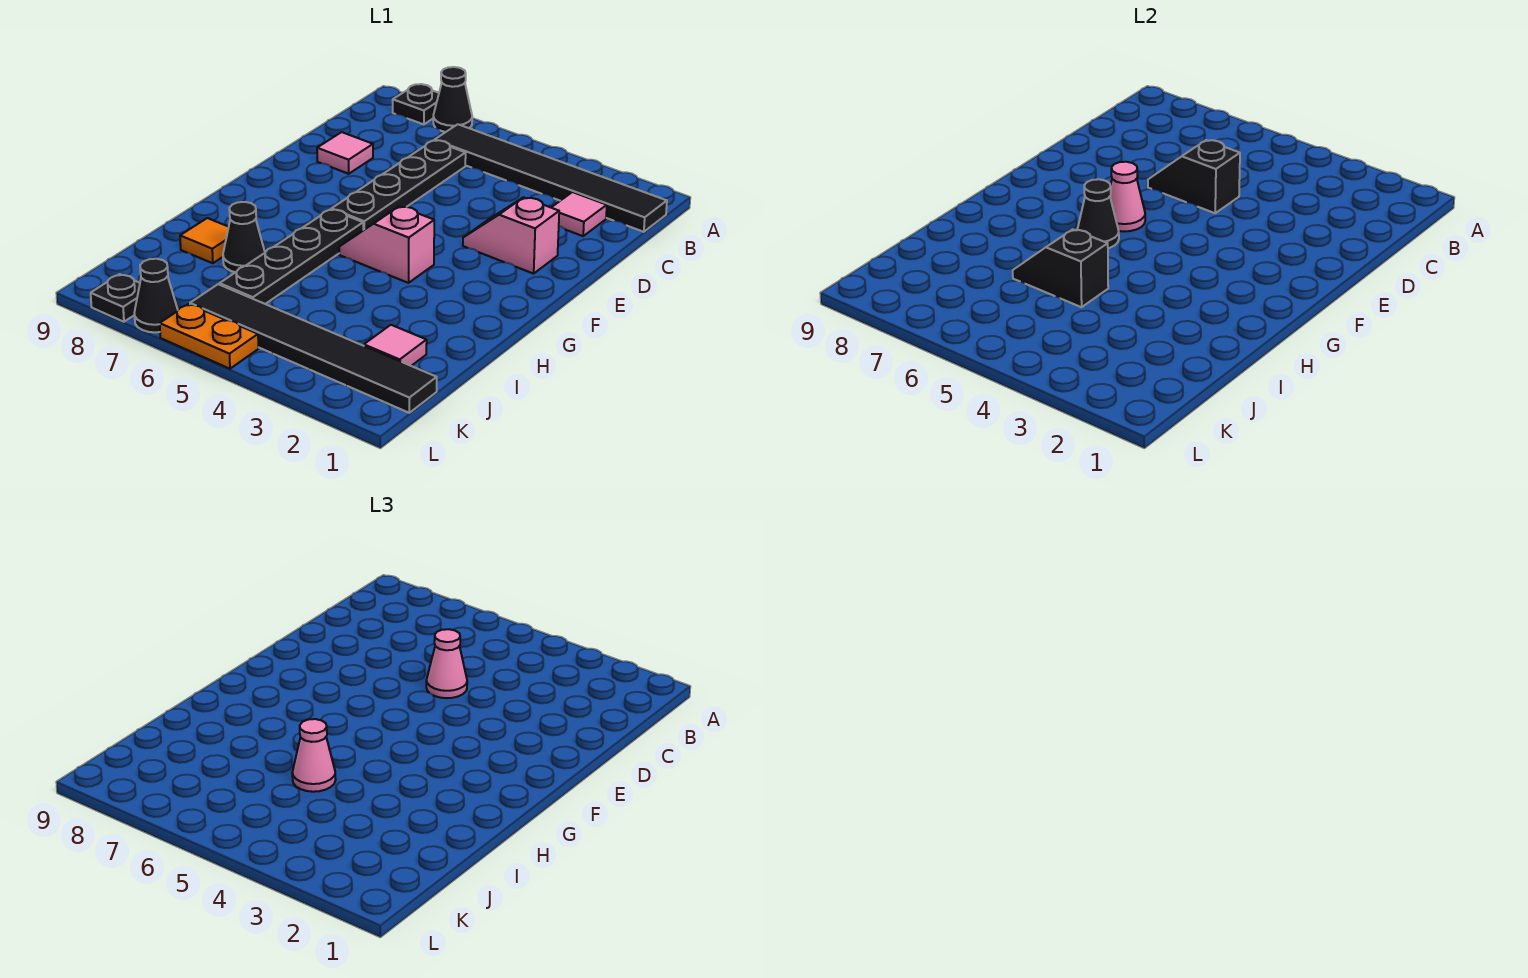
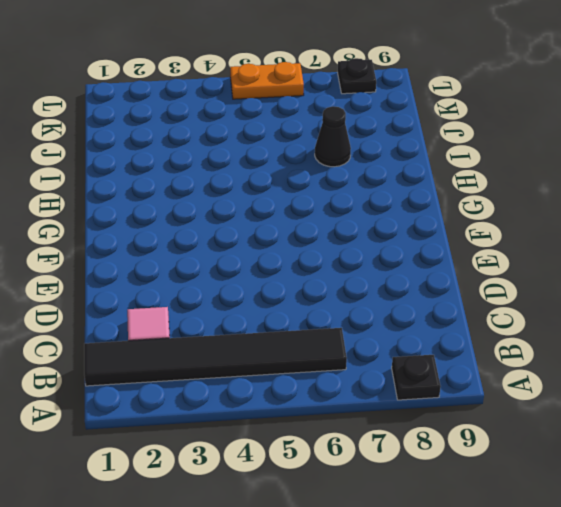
none -> black cone A7 level 1
none -> black plate C6:F6 level 1
none -> pink tile D8 level 1

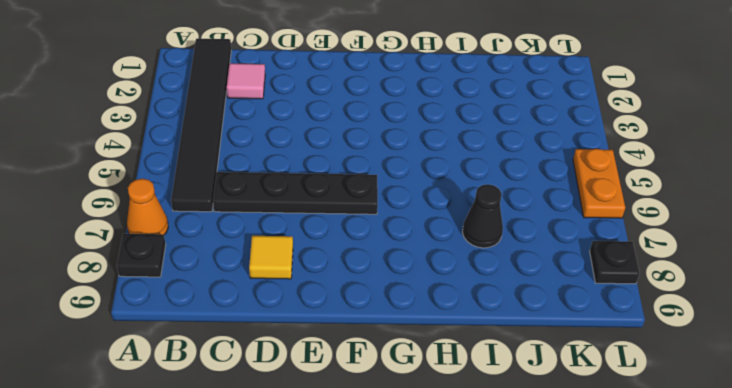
orange cone A7 level 1 -> black cone A7 level 1
yellow tile D8 level 1 -> pink tile D8 level 1
none -> pink slope E2:E3 level 1 top 2
none -> pink slope G4:G5 level 1 top 4
none -> black plate G6:J6 level 1

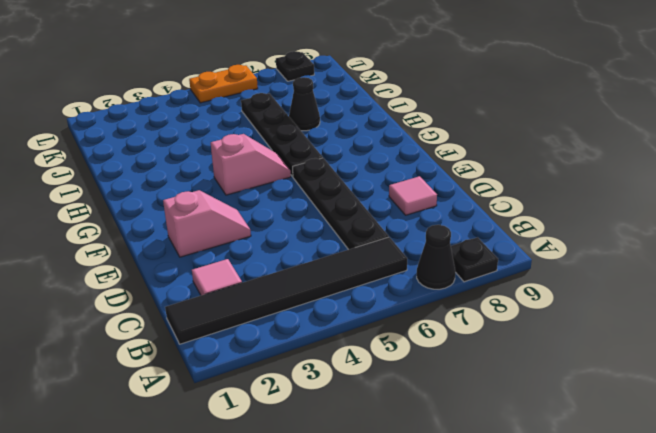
none -> orange tile I8 level 1
none -> pink tile J2 level 1
none -> black tile K1:K6 level 1

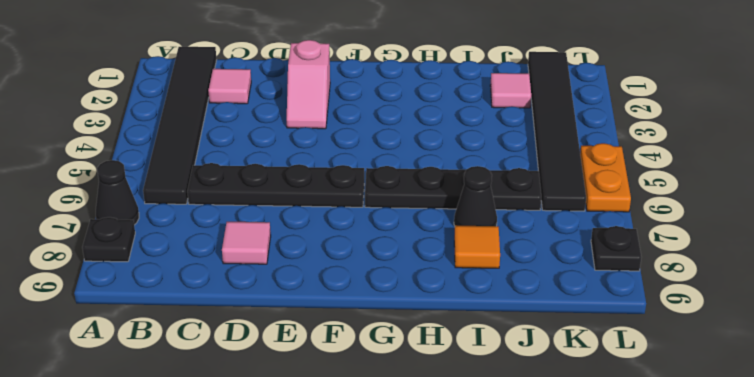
none -> pink slope G4:G5 level 1 top 4
none -> black cone L7 level 1
none -> black slope D5:D6 level 2 top 5

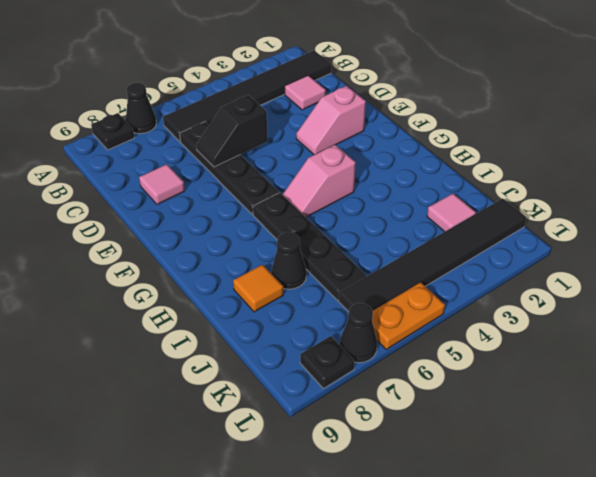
none -> pink cone F6 level 2
none -> black cone G6 level 2
none -> black slope I5:I6 level 2 top 5

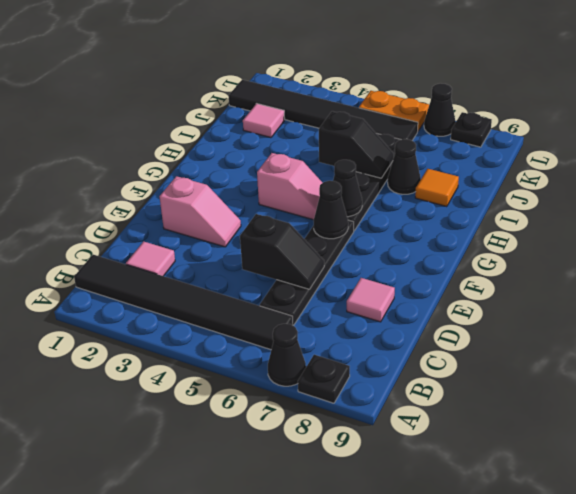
black cone F6 level 2 -> pink cone F6 level 2
none -> pink cone D5 level 3
none -> pink cone I5 level 3

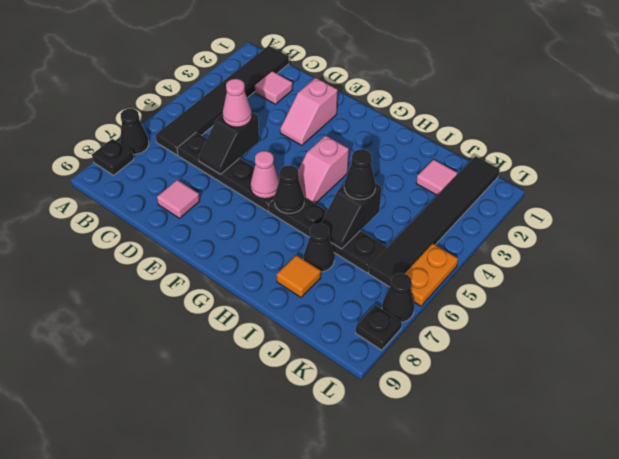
black cone I5 level 3 -> pink cone I5 level 3

